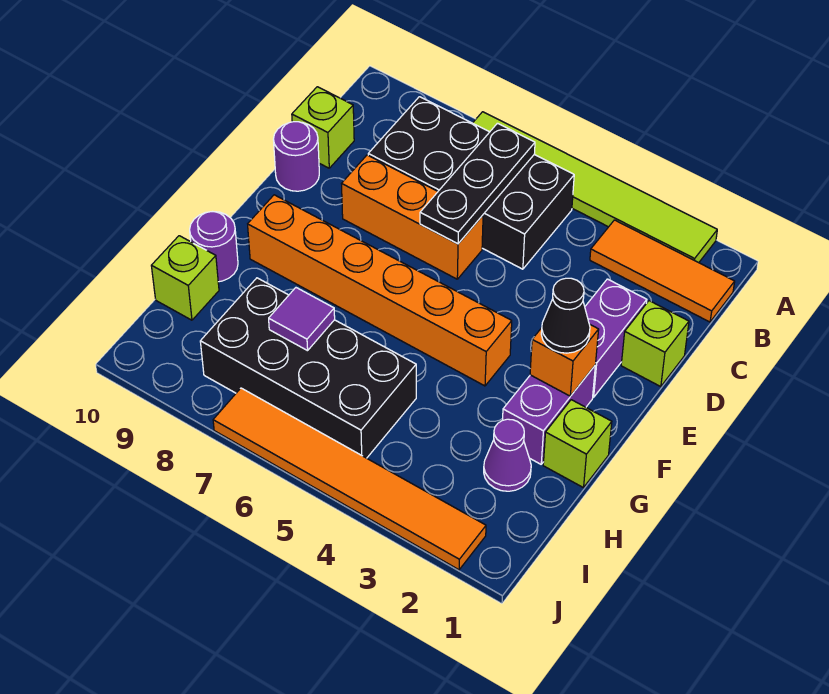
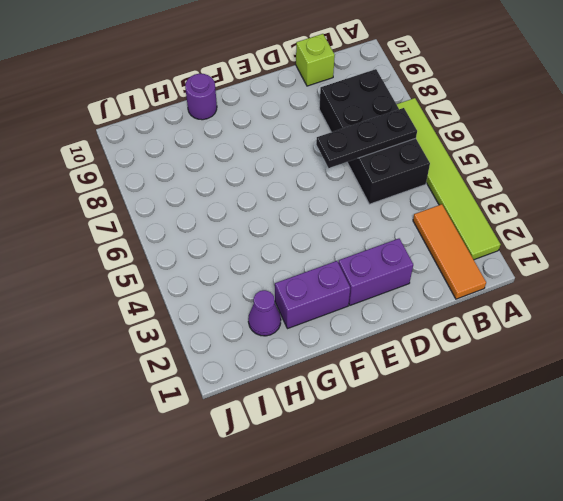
none -> lime brick D1 level 1
none -> orange brick D6:D8 level 1
none -> purple round brick D10 level 1

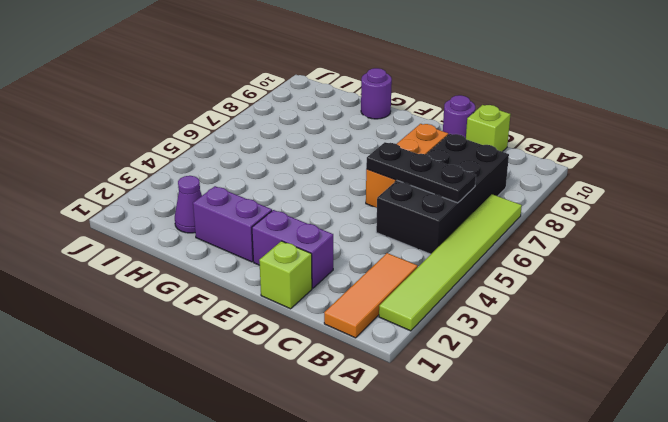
none -> orange brick F4:F9 level 1
none -> lime brick G1 level 1
none -> black brick H5:I8 level 1

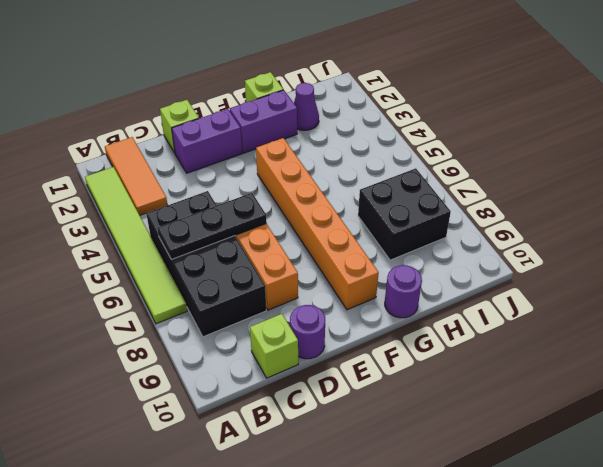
black brick H7:I8 level 1 -> black brick H5:I8 level 1
none -> lime brick H10 level 1
none -> orange tile J2:J7 level 1
none -> orange brick F2 level 2

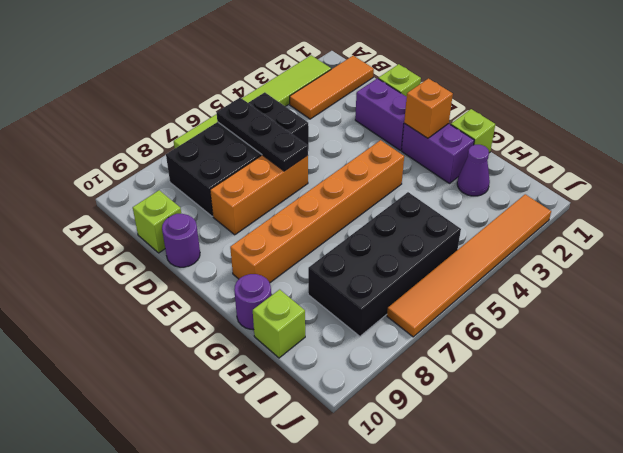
none -> purple tile H7 level 2
none -> black cone F2 level 3

